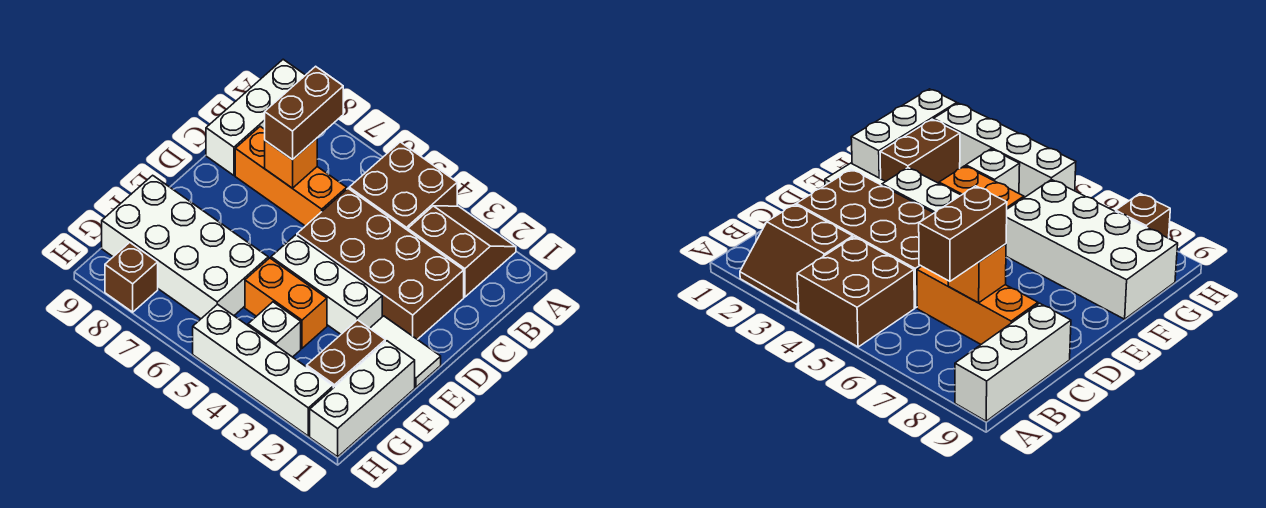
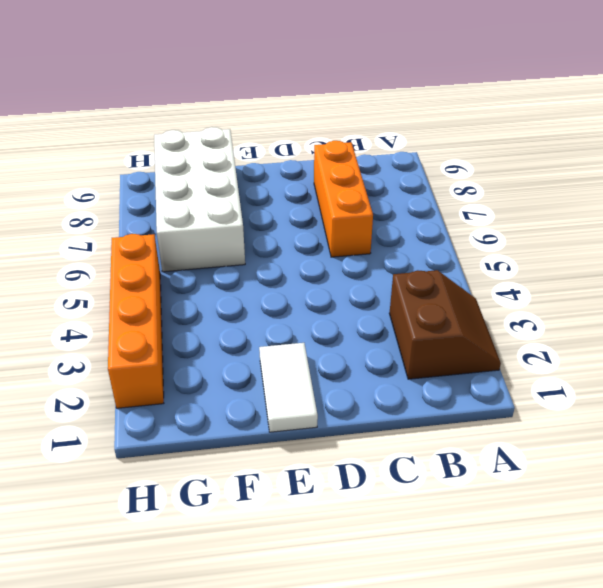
orange brick H2:H5 level 1 -> white brick H2:H5 level 1
none -> brown brick A4:B5 level 1
none -> white brick A9:C9 level 1
none -> brown brick C2:D5 level 1

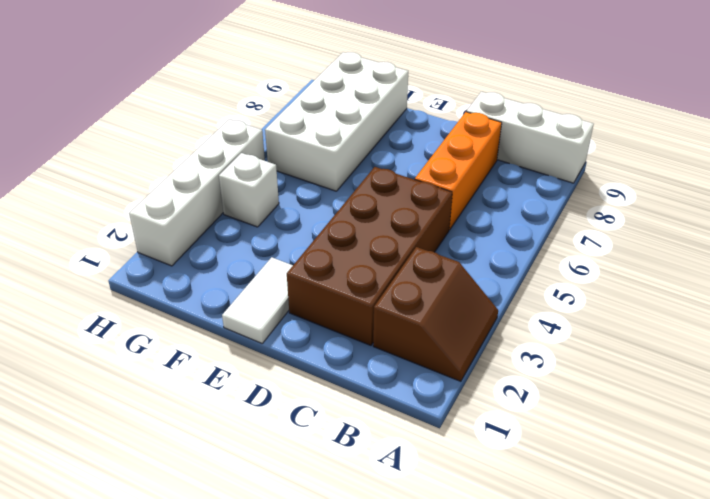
none -> brown brick A4:B5 level 1
none -> white brick E3:E5 level 1
none -> white brick F1:H1 level 1

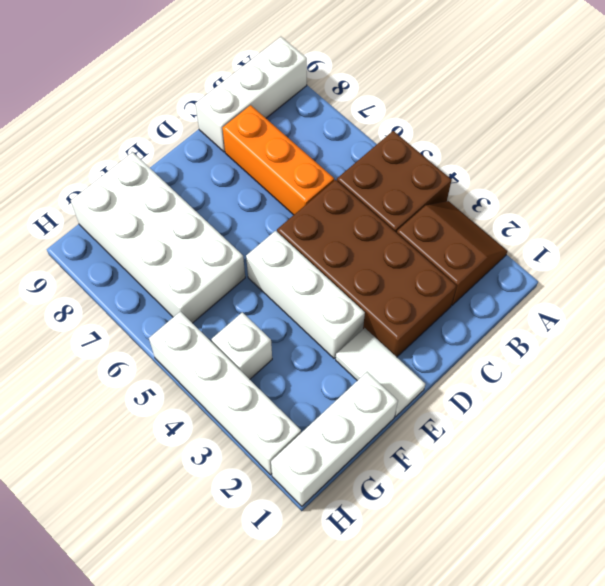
none -> brown brick F2:G2 level 1
none -> orange brick F4:F5 level 1
none -> brown brick H8 level 1

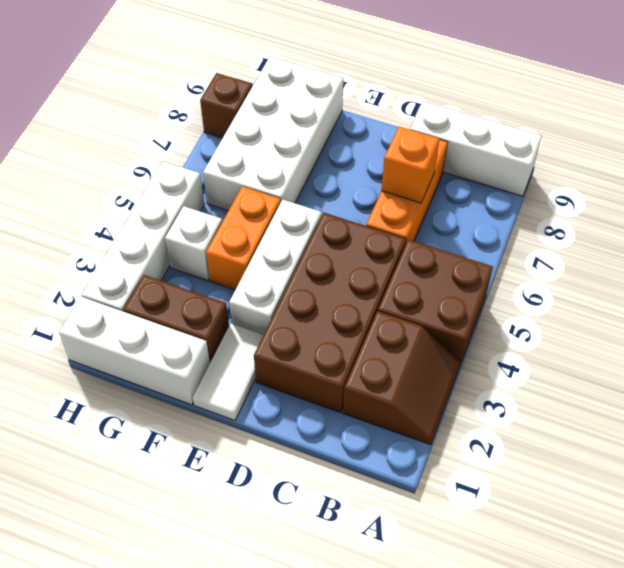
none -> brown brick B7:C7 level 3

